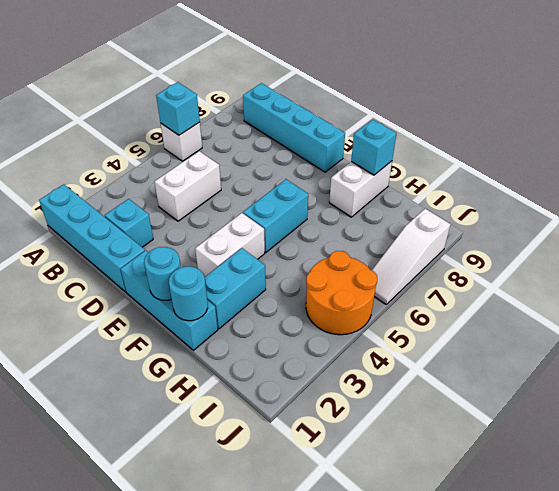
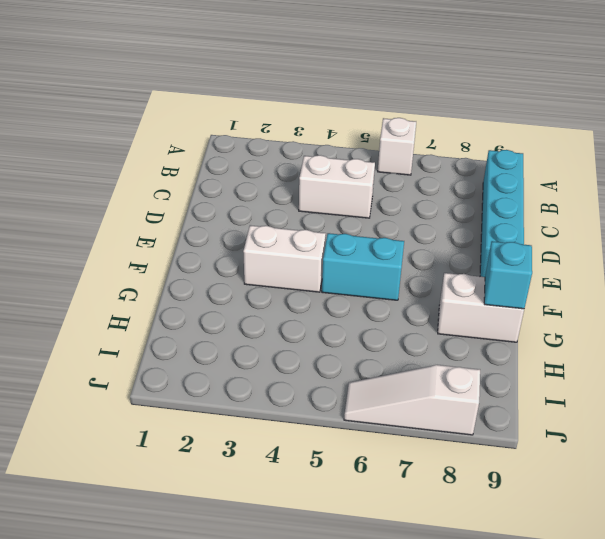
none -> cyan brick A1:D1 level 1
none -> cyan brick C2 level 1
none -> cyan brick E1:G1 level 1

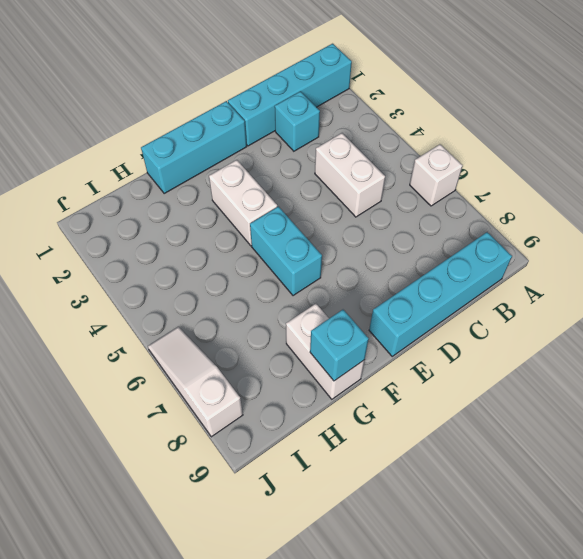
none -> cyan brick G2:G3 level 1
none -> orange round brick I4:J5 level 1
none -> cyan brick A6 level 2

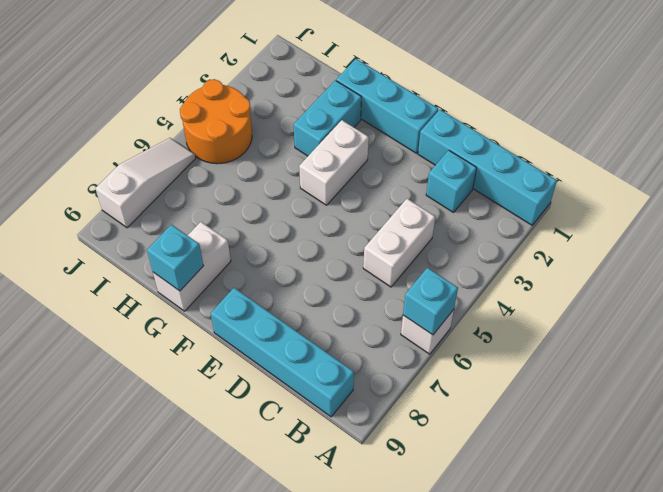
none -> cyan brick F5:F6 level 1
none -> cyan round brick F1 level 2
none -> cyan round brick G1 level 2

